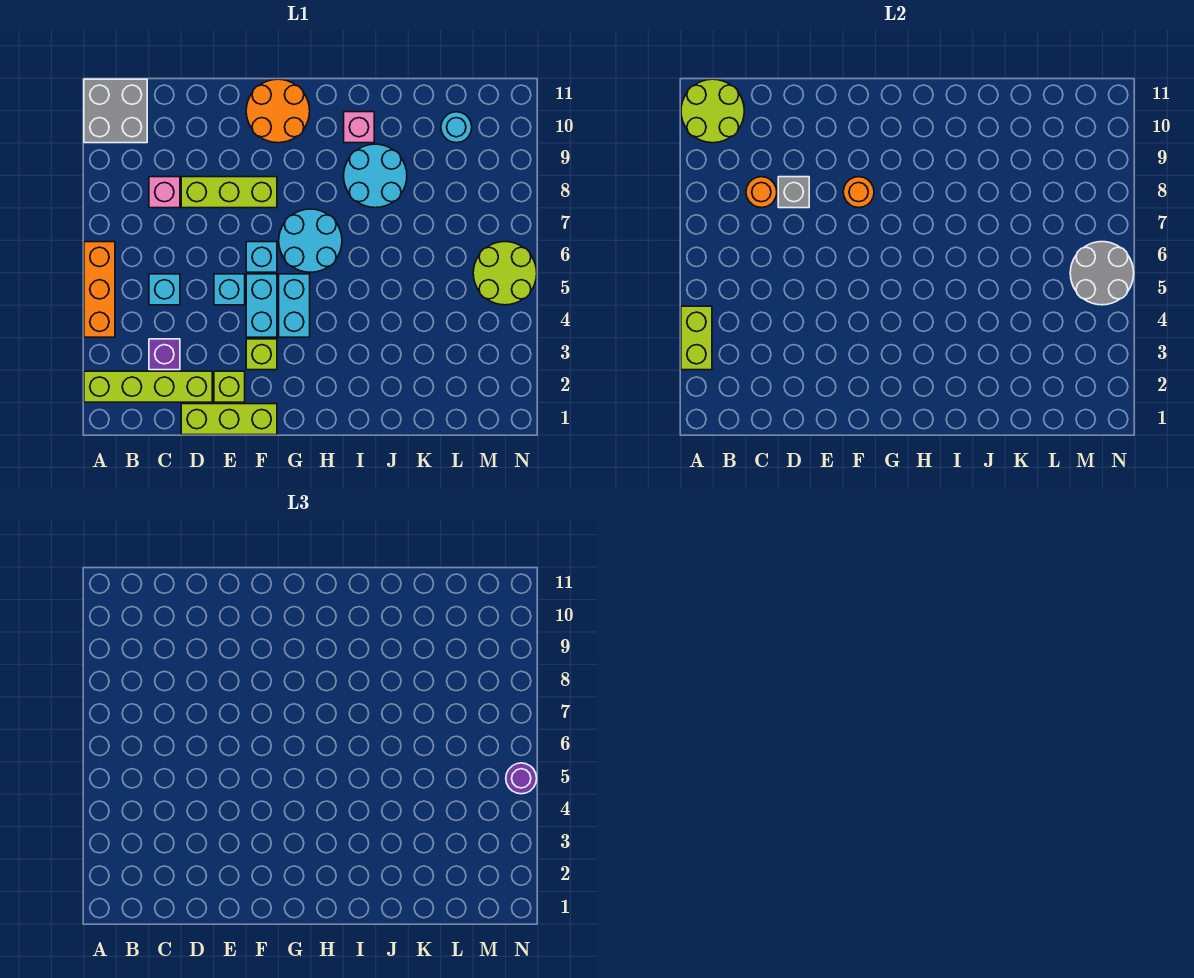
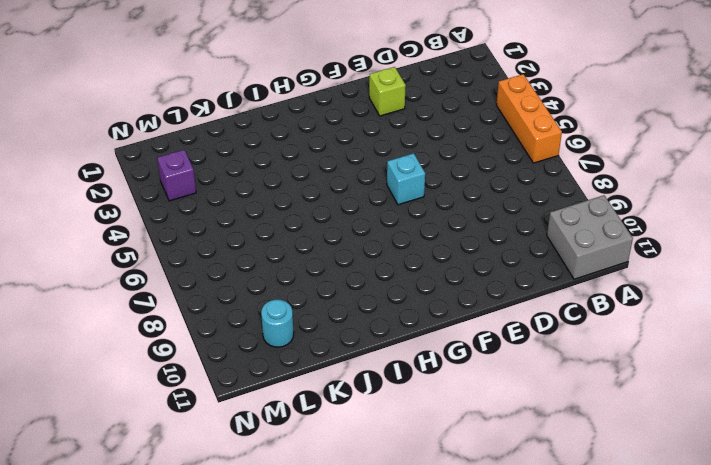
purple brick M3 level 1 -> purple brick C3 level 1
none -> lime brick A2:D2 level 1
none -> cyan brick C5 level 1
none -> pink brick C8 level 1

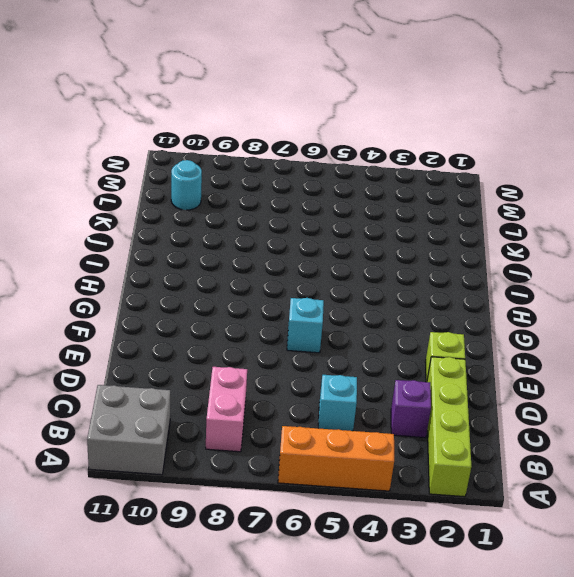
pink brick B8:C8 level 1 -> pink brick C8 level 1
none -> lime brick D1:F1 level 1
none -> lime brick D8:F8 level 1
none -> cyan brick E5 level 1

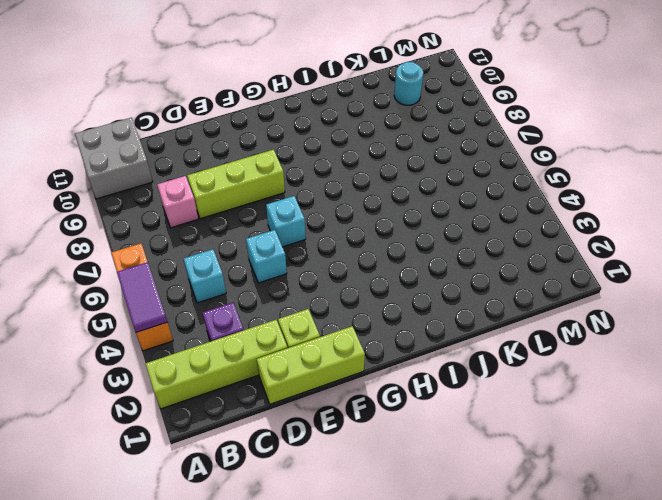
purple tile A4:A5 level 2 -> lime brick A3:A4 level 2
none -> lime brick F3 level 1
none -> cyan brick F4:F5 level 1
none -> orange round brick F10:G11 level 1

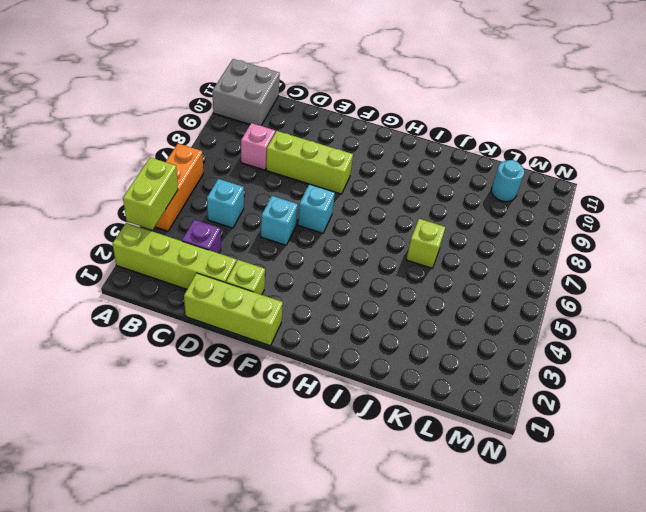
lime brick J6 level 1 -> lime brick F3 level 1
none -> cyan brick F4:F5 level 1
none -> orange round brick F10:G11 level 1
none -> cyan brick G4:G5 level 1

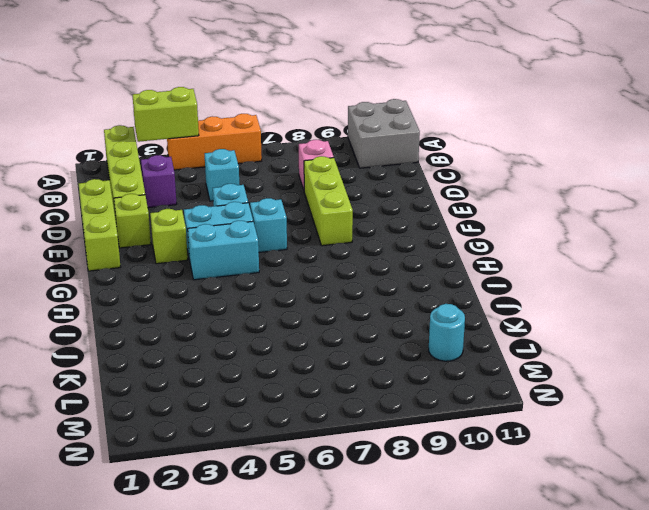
none -> orange round brick F10:G11 level 1
none -> cyan round brick G6:H7 level 1
none -> cyan round brick I8:J9 level 1

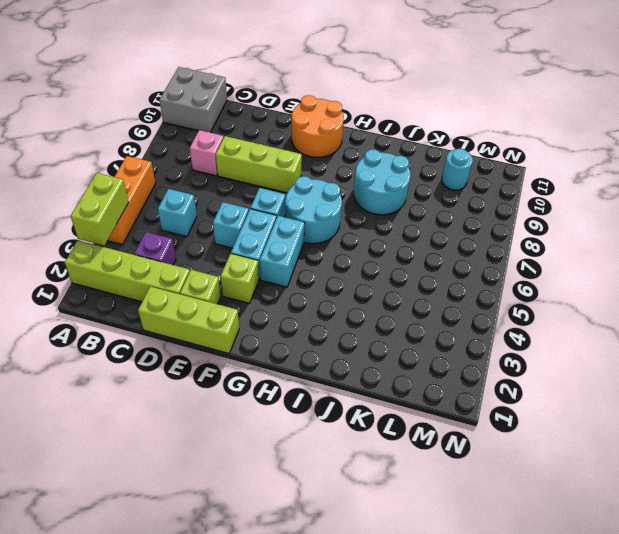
none -> pink brick I10 level 1
none -> lime round brick M5:N6 level 1
none -> lime round brick A10:B11 level 2

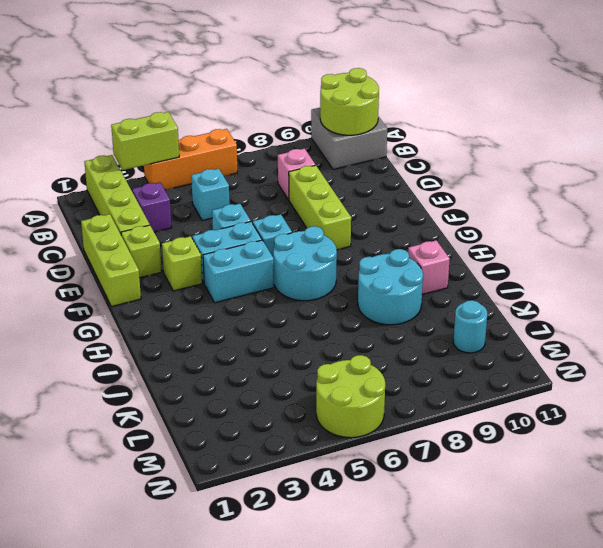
none -> orange round brick F10:G11 level 1
none -> orange round brick C8 level 2
none -> grey brick D8 level 2

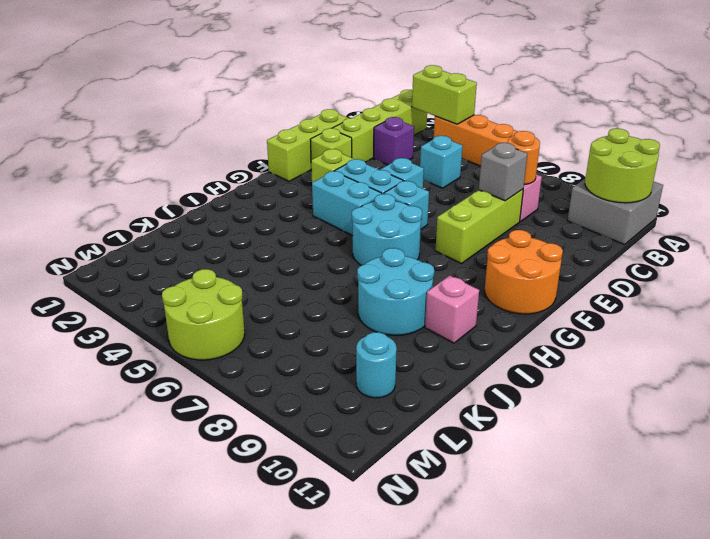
none -> orange round brick F8 level 2
none -> grey round brick M5:N6 level 2
none -> purple round brick N5 level 3

